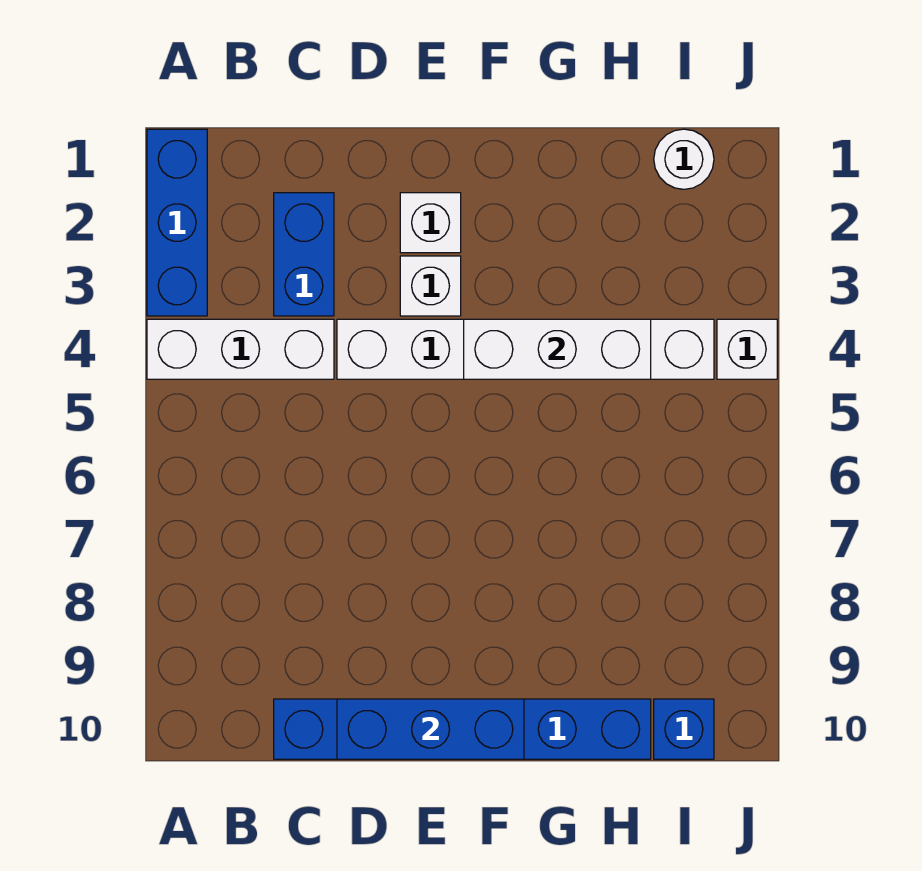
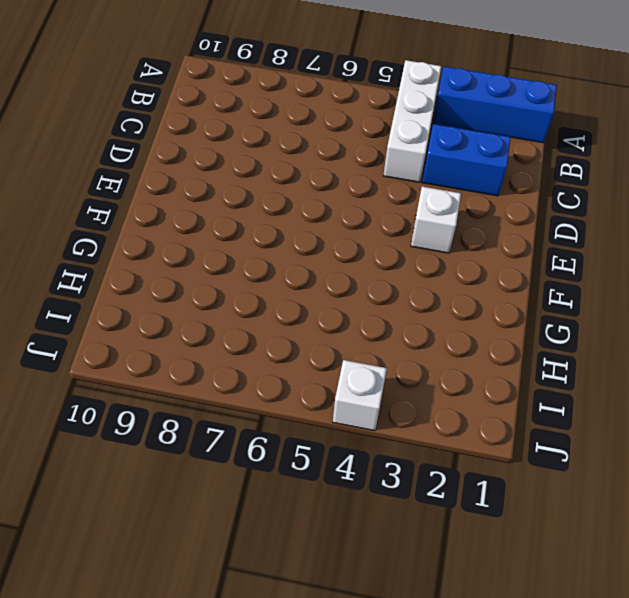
none -> blue brick C10:H10 level 1
none -> white brick D4:I4 level 1
none -> white brick E2 level 1

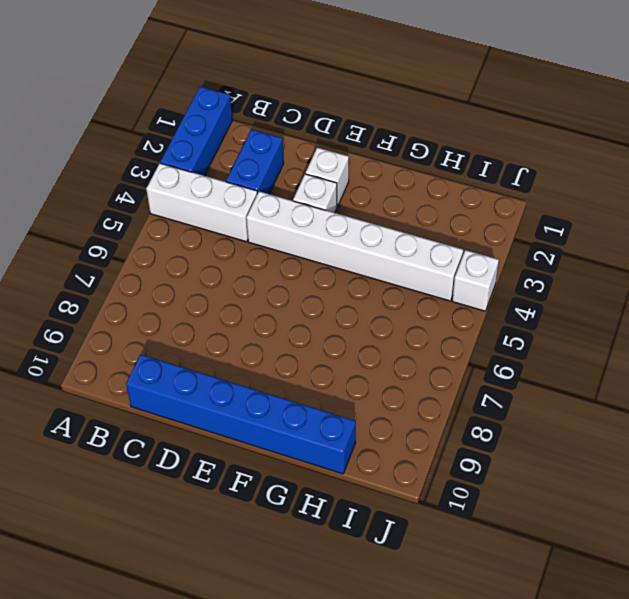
none -> white round brick I1 level 1
none -> blue brick I10 level 1
none -> blue brick D10:F10 level 2

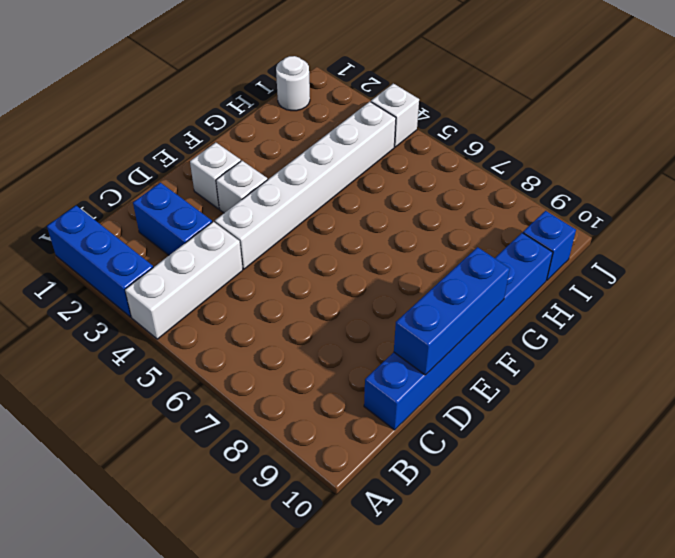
none -> white brick F4:H4 level 2

